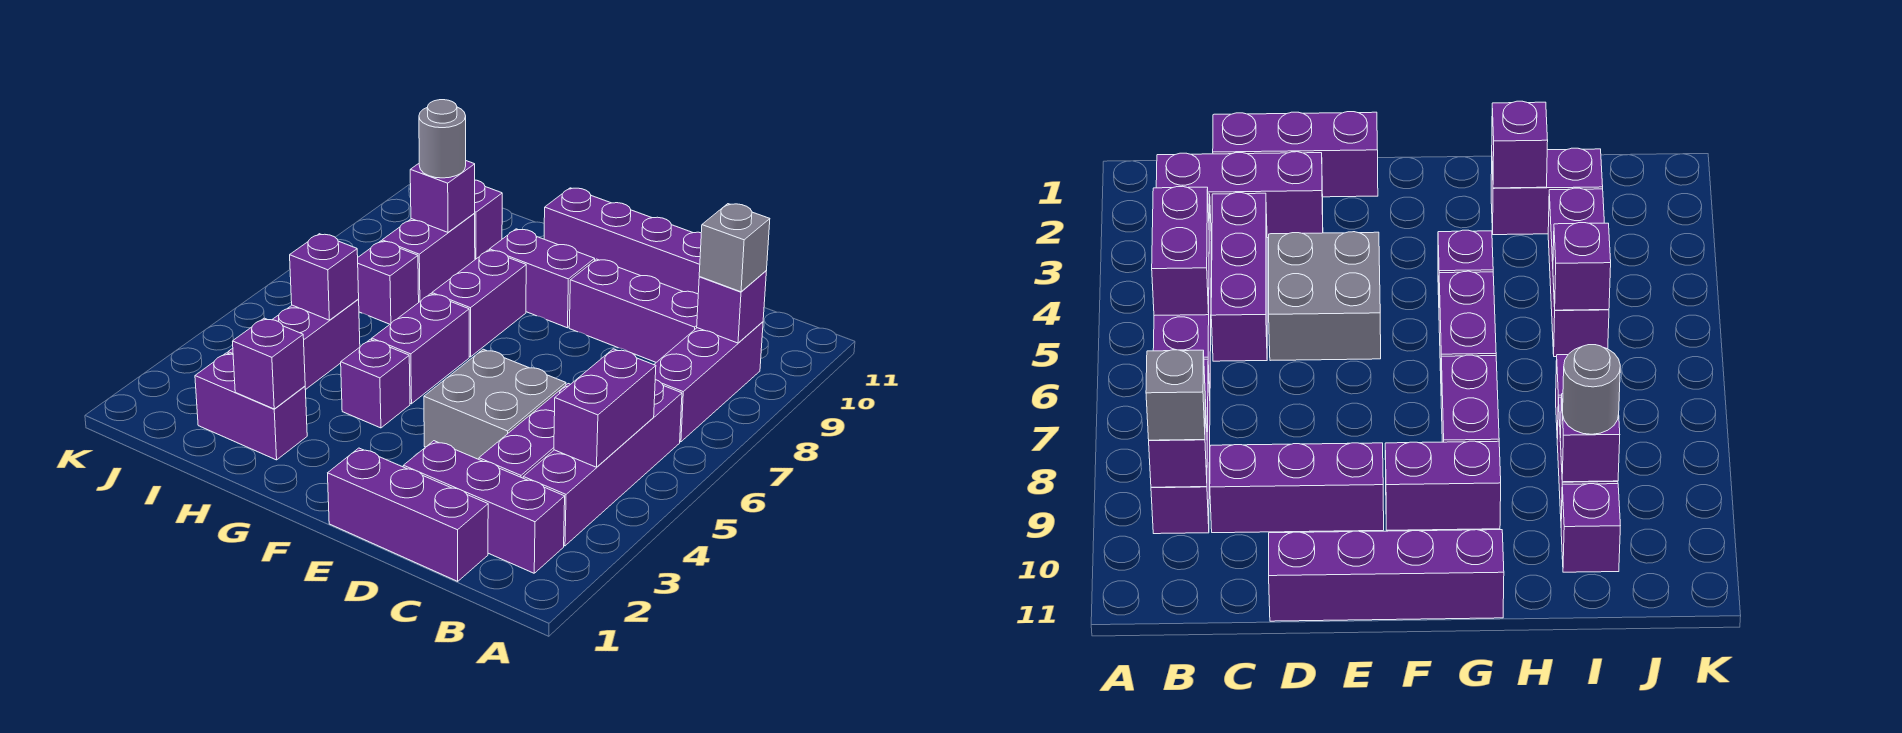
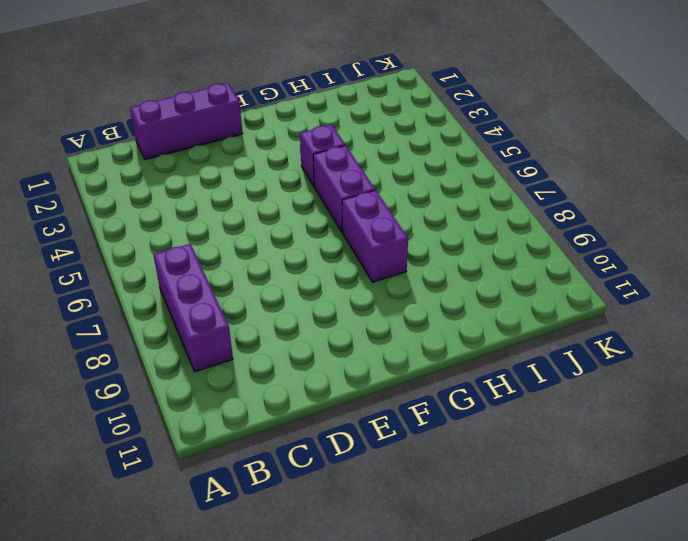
none -> purple brick B2:D2 level 1
none -> purple brick B3:B6 level 1
none -> purple brick C3:C5 level 1

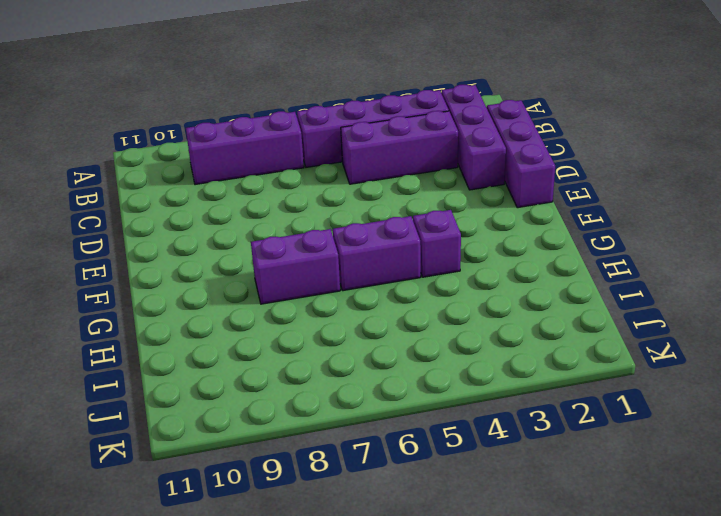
none -> purple brick C9:E9 level 1
none -> grey brick D4:E5 level 1
none -> purple brick D11:G11 level 1

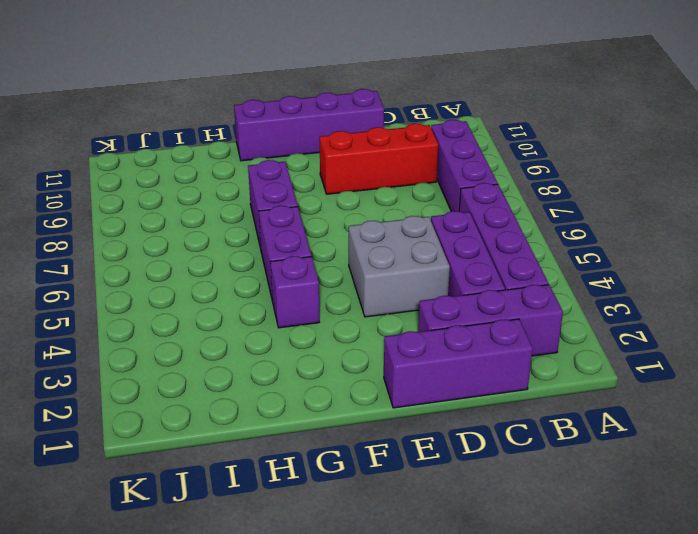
red brick C9:E9 level 1 -> purple brick C9:E9 level 1
none -> purple brick F9:G9 level 1
none -> purple brick H2:I2 level 1
none -> purple brick I3:I5 level 1

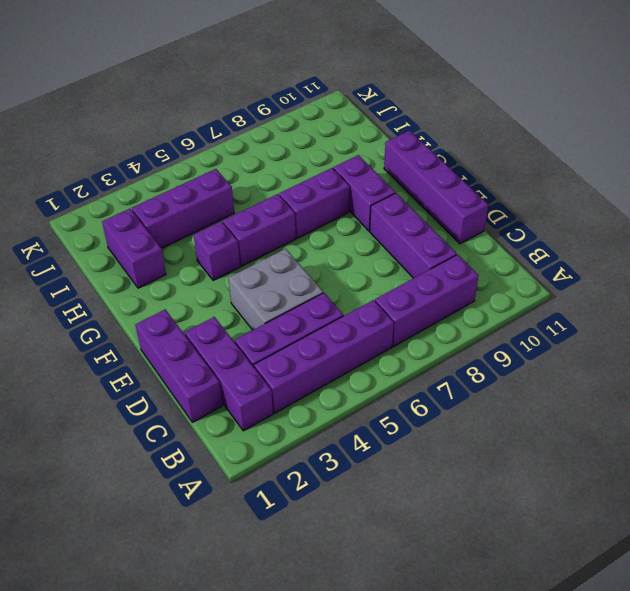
none -> purple brick I7 level 1
none -> purple brick I8:I9 level 1
none -> purple brick I10 level 1

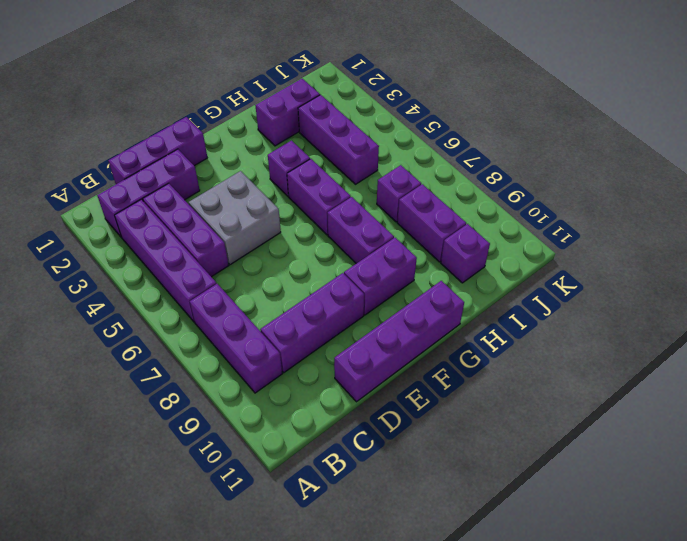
none -> purple brick B4:B5 level 2
none -> purple brick B9 level 2
none -> purple brick H2 level 2

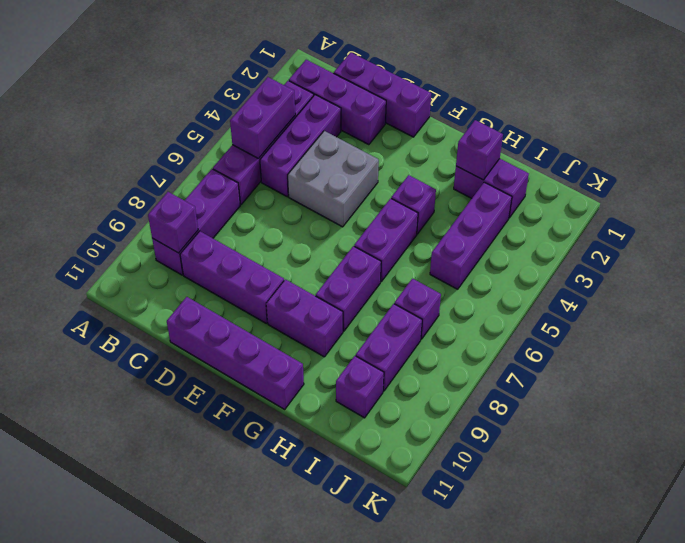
none -> purple brick I5 level 2
none -> purple brick I9 level 2
none -> grey brick B9 level 3

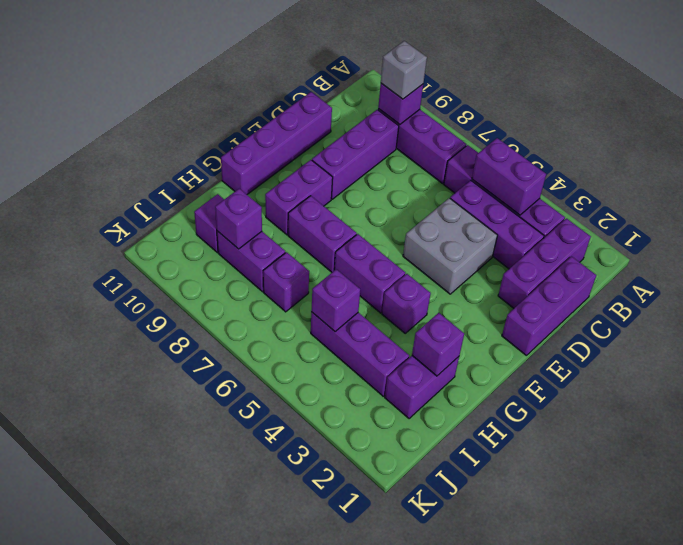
none -> grey round brick I9 level 3

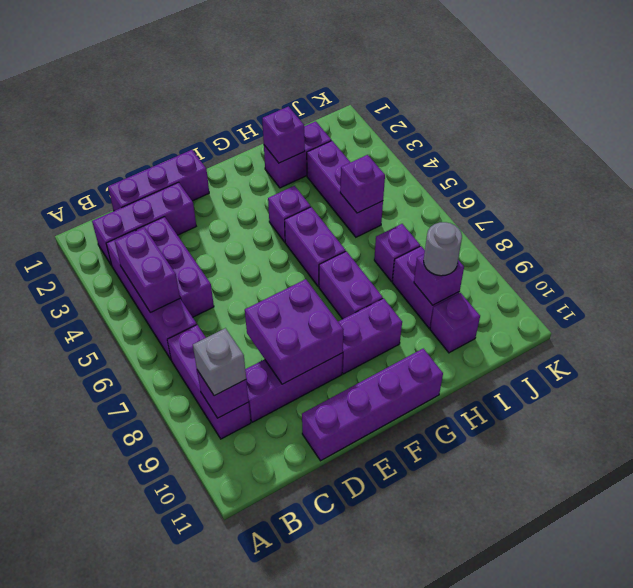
purple brick D8:E9 level 2 -> none
none -> grey brick D4:E5 level 1

